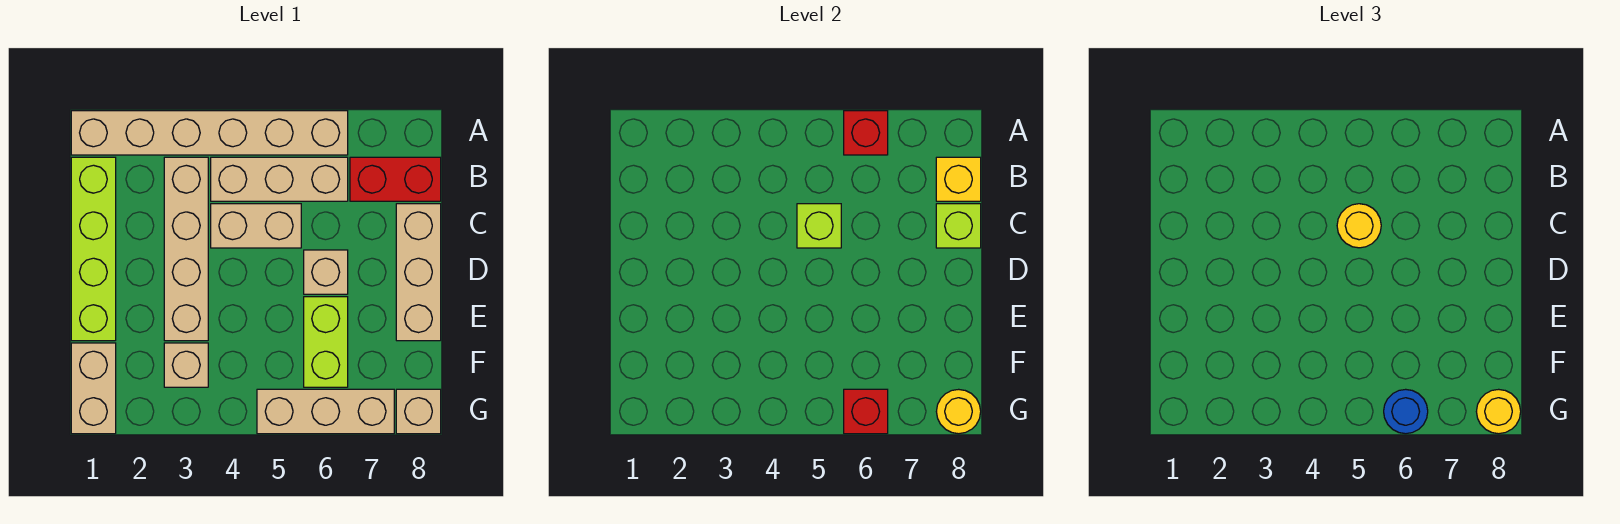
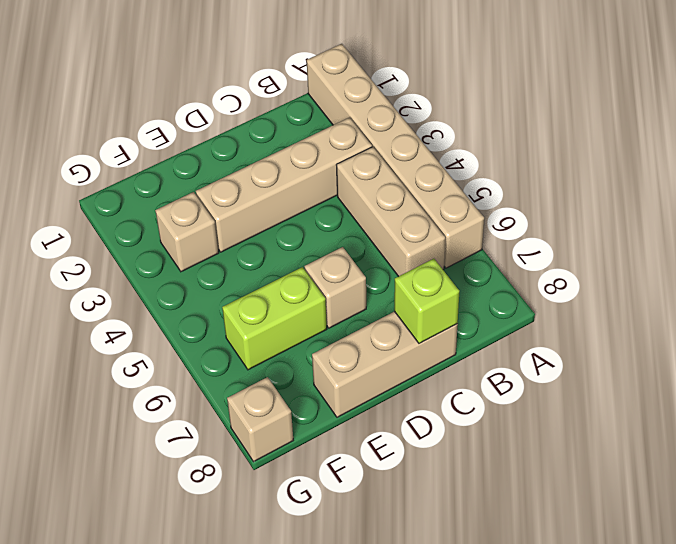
none -> lime brick B1:E1 level 1
none -> red brick B7:B8 level 1
none -> tan brick C4:C5 level 1

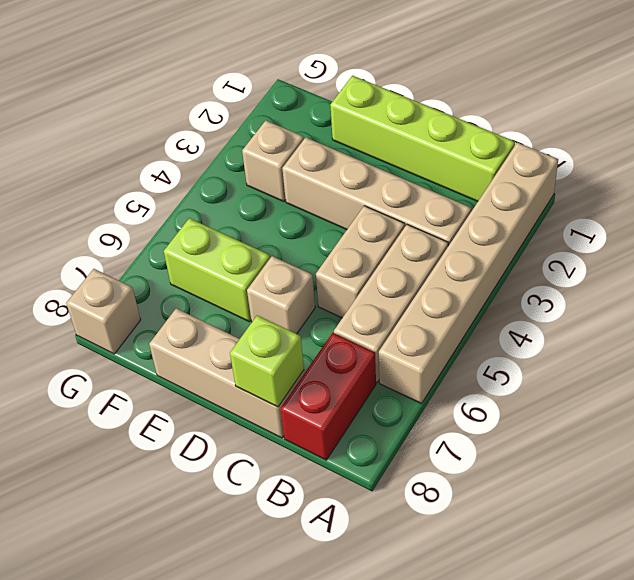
none -> tan brick F1:G1 level 1
none -> tan brick G5:G7 level 1
none -> red brick A6 level 2

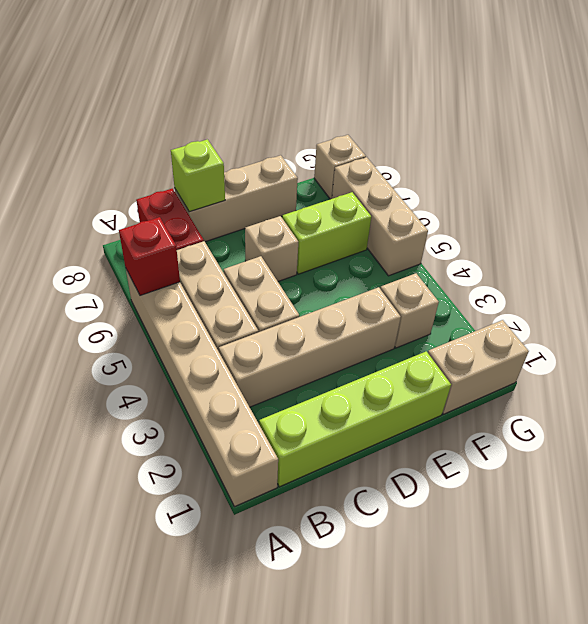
none -> yellow brick B8 level 2
none -> lime brick C5 level 2
none -> red brick G6 level 2

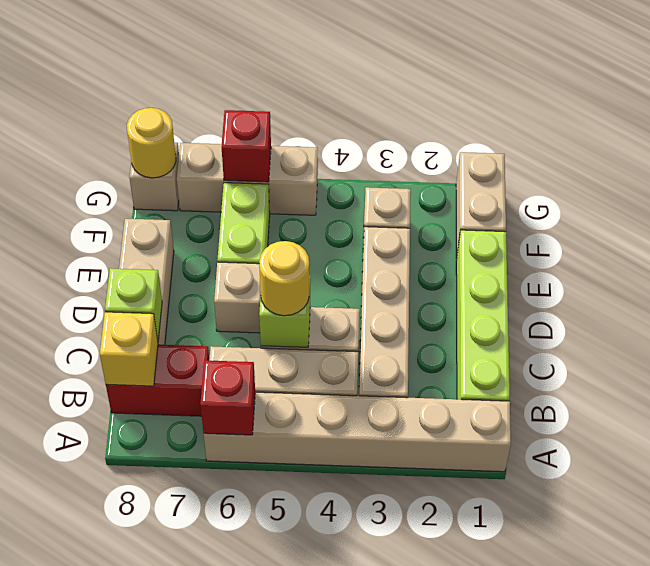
none -> blue round brick G6 level 3
none -> yellow round brick G8 level 3

